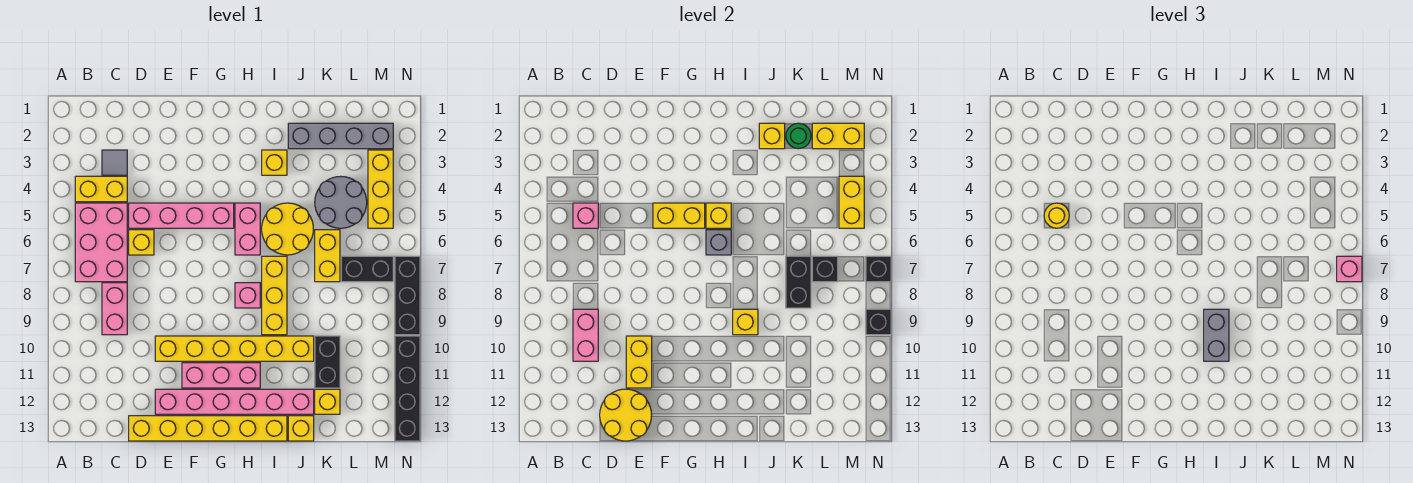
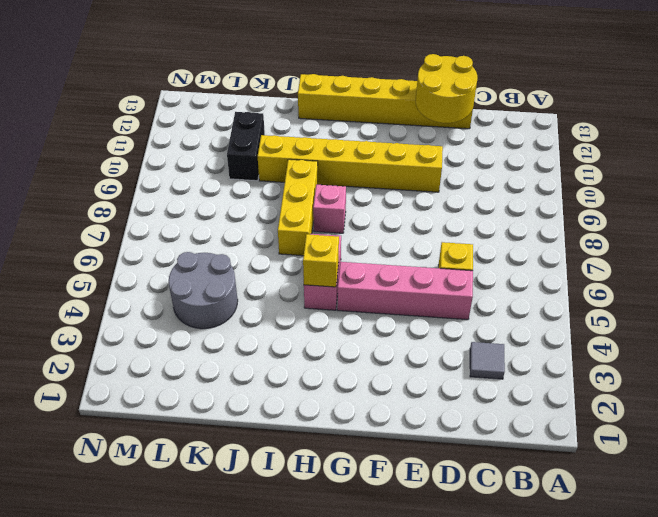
none -> yellow brick B4:C4 level 1
none -> pink brick B5:C7 level 1
none -> pink brick C8:C9 level 1
none -> pink brick E12:J12 level 1

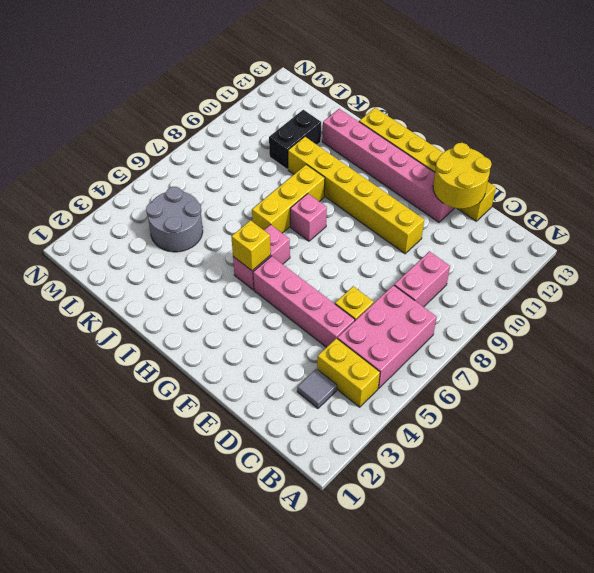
none -> pink brick F11:H11 level 1
none -> yellow brick I3 level 1
none -> yellow round brick I5:J6 level 1
none -> grey brick J2:M2 level 1

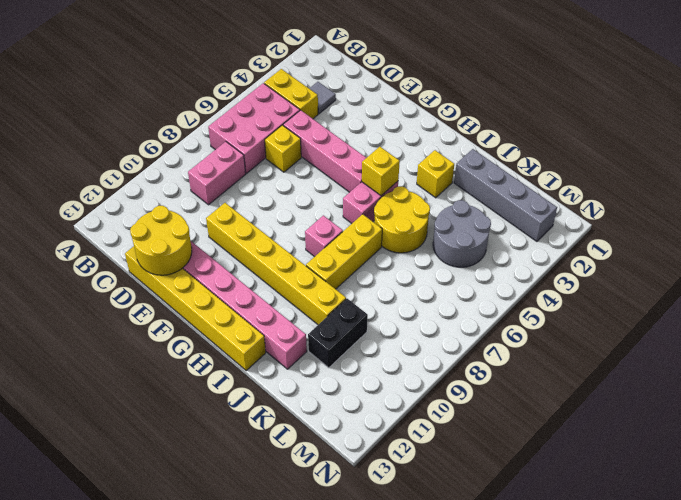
none -> pink brick F11:H11 level 1
none -> yellow brick J13 level 1
none -> yellow brick K6:K7 level 1
none -> yellow brick K12 level 1

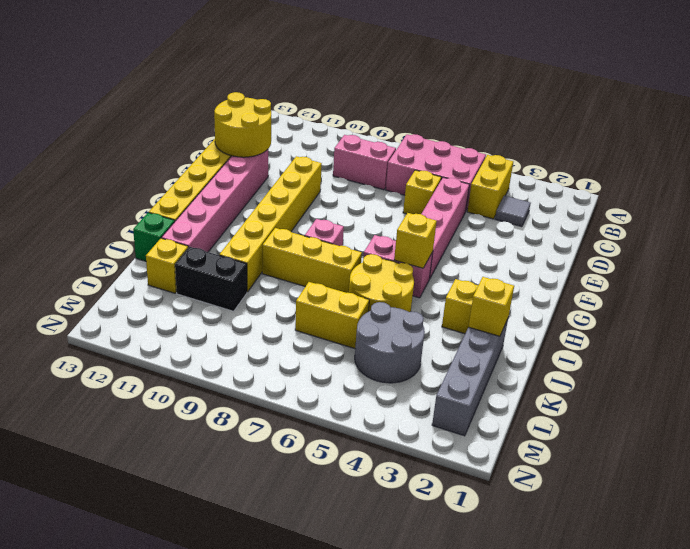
green brick J13 level 1 -> yellow brick J13 level 1
none -> pink brick F11:H11 level 1
none -> black brick L7:M7 level 1
none -> yellow brick M3:M5 level 1
none -> black brick N7:N9 level 1

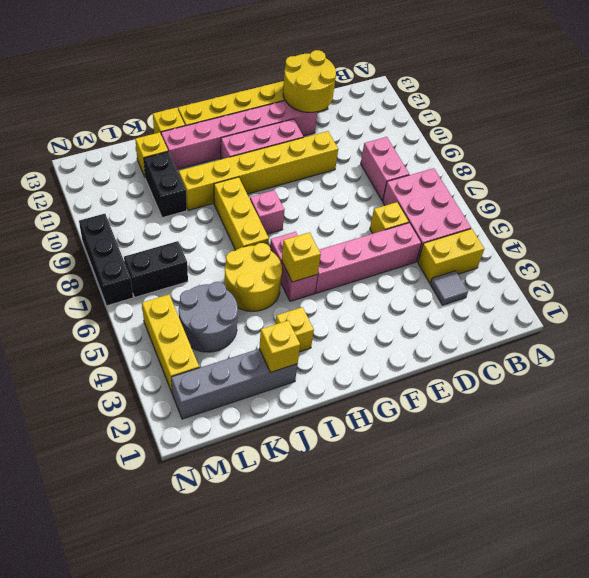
none -> yellow brick K6:K7 level 1
none -> black brick N10:N13 level 1
none -> pink brick C5 level 2
none -> pink brick C9:C10 level 2

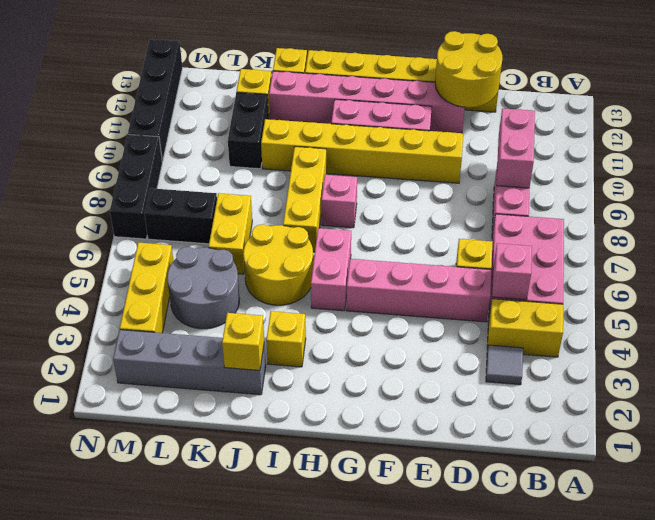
none -> yellow brick E10:E11 level 2
none -> yellow brick F5:G5 level 2
none -> yellow brick H5 level 2
none -> grey brick H6 level 2

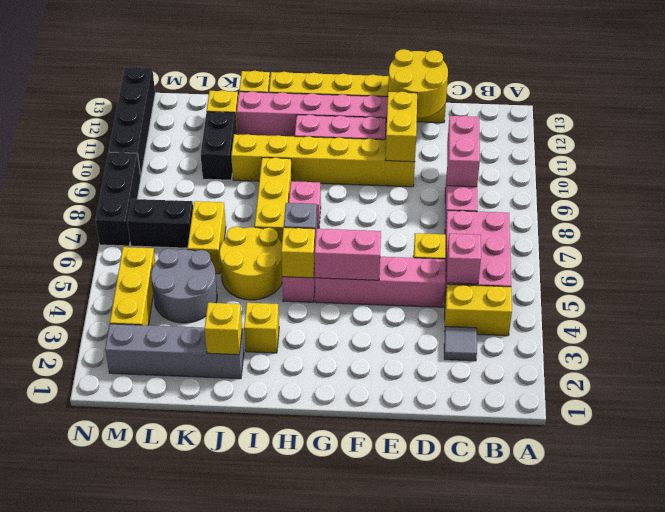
pink brick F5:G5 level 2 -> yellow brick F5:G5 level 2
none -> yellow brick I9 level 2
none -> green round brick K2 level 2
none -> black brick K7:K8 level 2
none -> yellow brick L2:M2 level 2

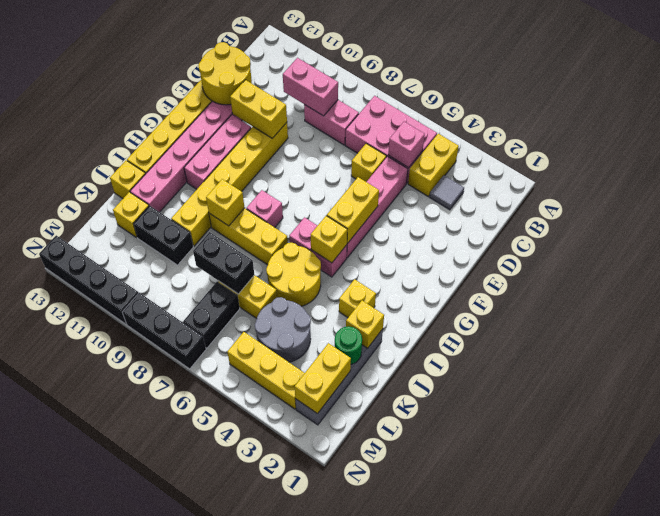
none -> grey brick H6 level 2
none -> black brick L7 level 2
none -> yellow brick M4:M5 level 2
none -> black brick N7 level 2

